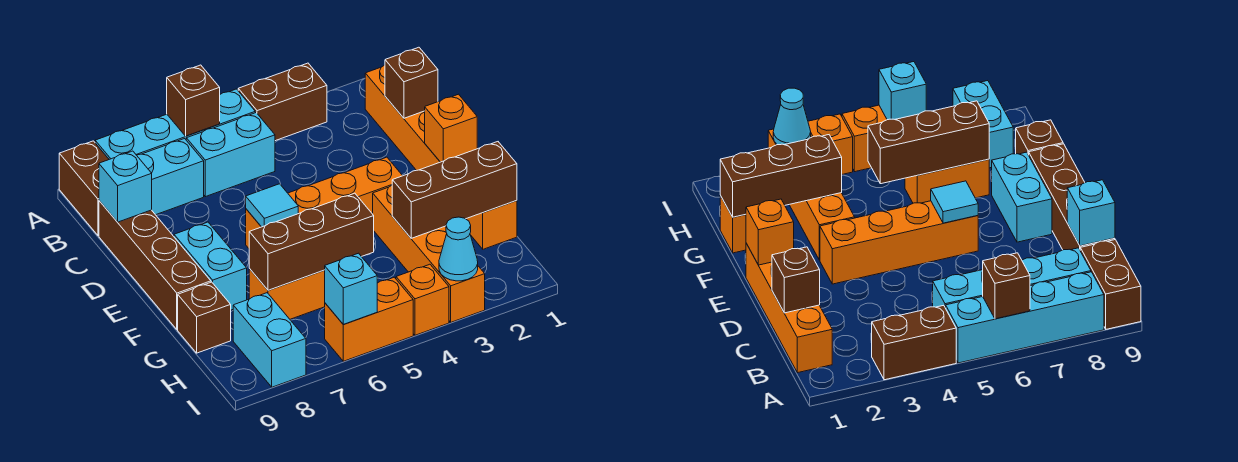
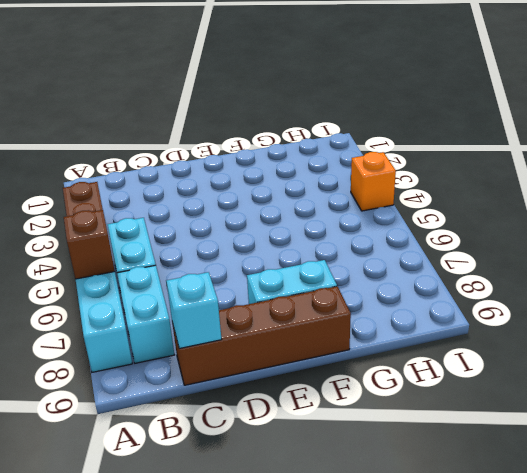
none -> brown brick A9:B9 level 1
none -> orange brick B1:E1 level 1
none -> orange brick E3:E6 level 1

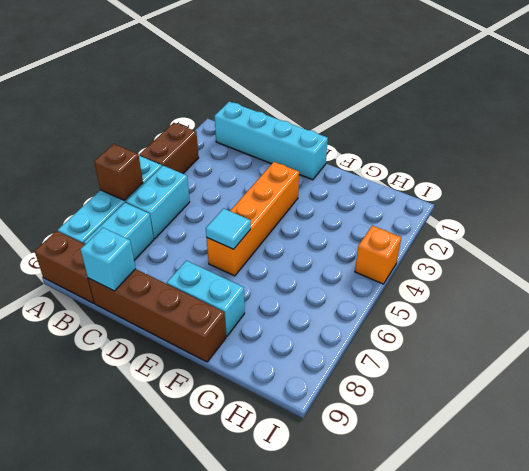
cyan brick B1:E1 level 1 -> orange brick B1:E1 level 1
none -> orange brick F3:I3 level 1
none -> orange brick G1 level 1
none -> orange brick G6:G7 level 1

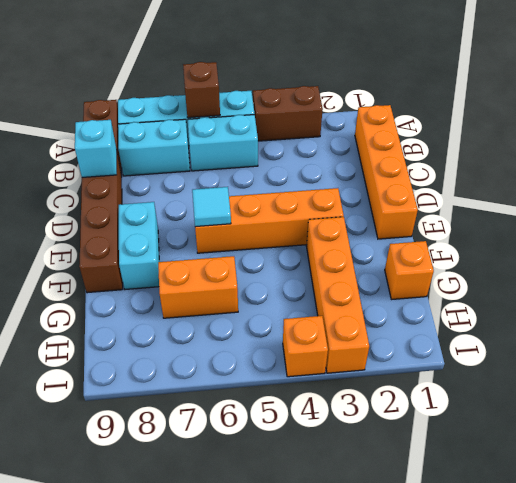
none -> brown brick G9 level 1
none -> cyan brick H8:I8 level 1
none -> orange brick I5:I6 level 1

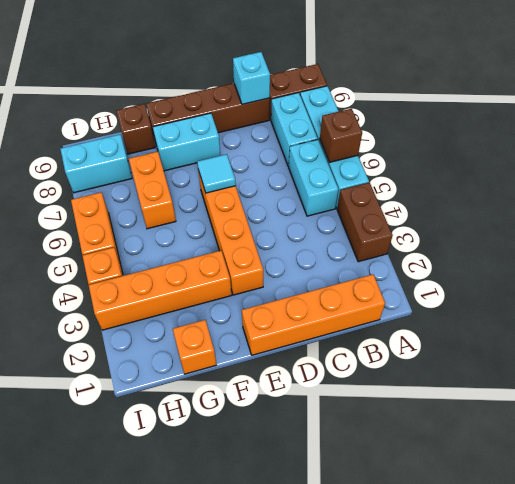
none -> brown brick C1 level 2
none -> orange brick E1 level 2
none -> brown brick G1:G3 level 2

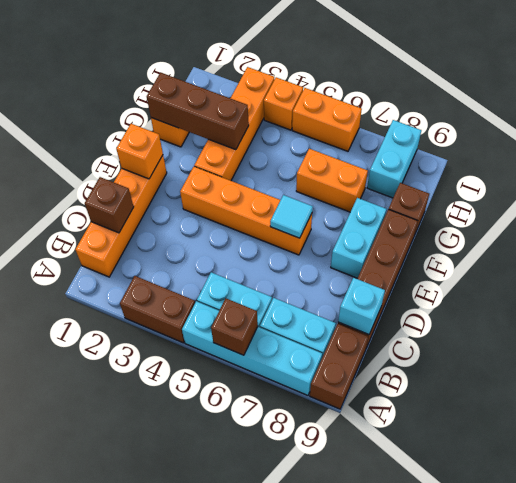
none -> brown brick G5:G7 level 2
none -> cyan cone I3 level 2
none -> cyan brick I6 level 2

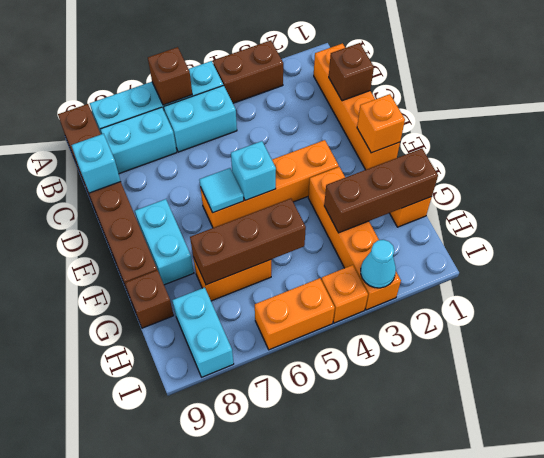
cyan brick E5 level 2 -> cyan brick I6 level 2

